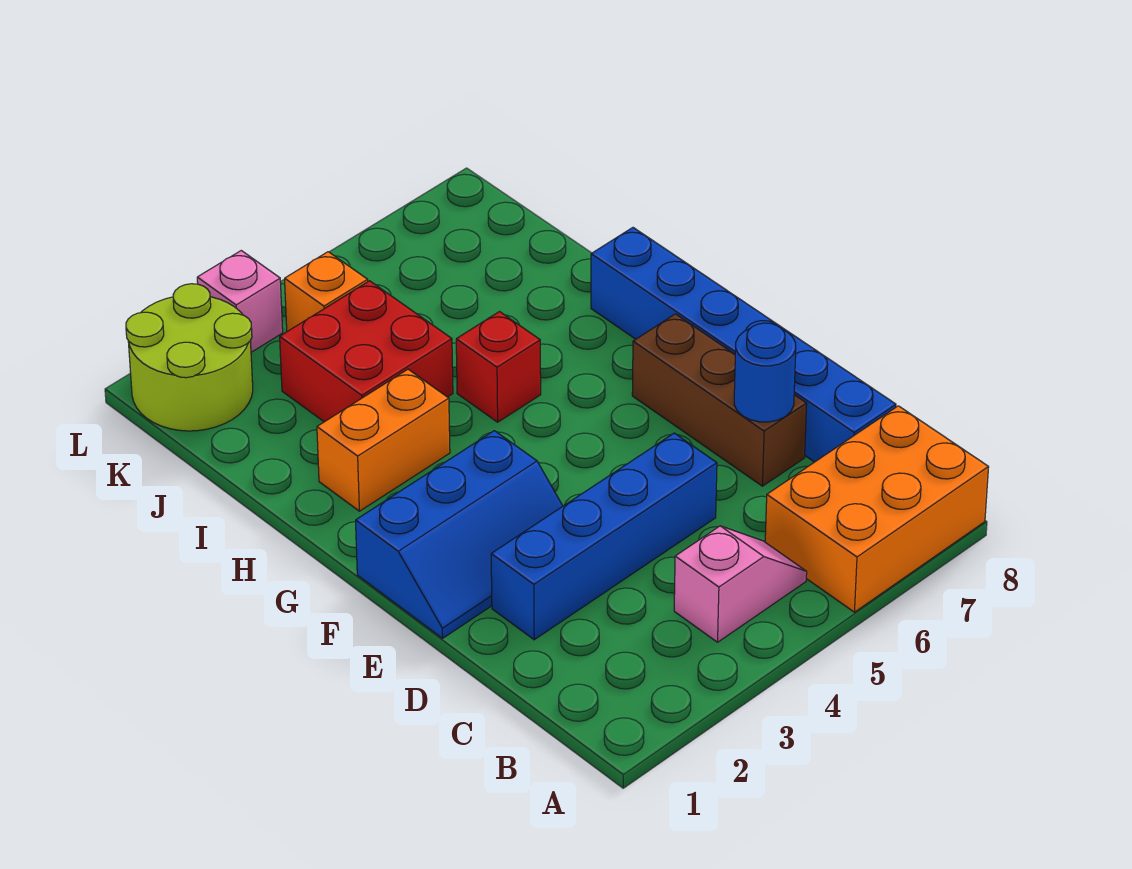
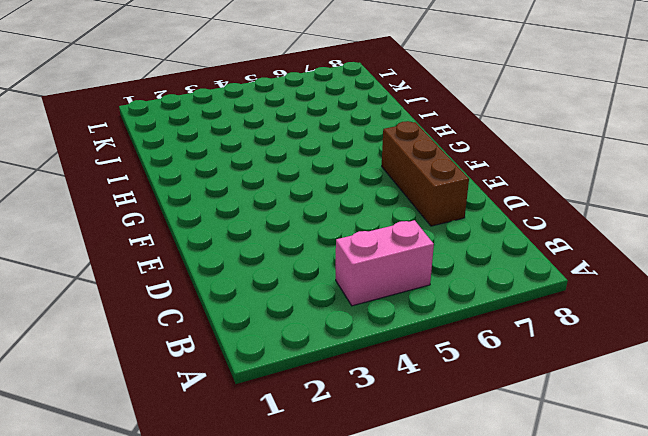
pink brick B4:B5 level 1 -> pink slope B4:B5 level 1 top 4
none -> orange brick A6:B8 level 1
none -> blue brick C8:H8 level 1
none -> blue brick D2:D5 level 1

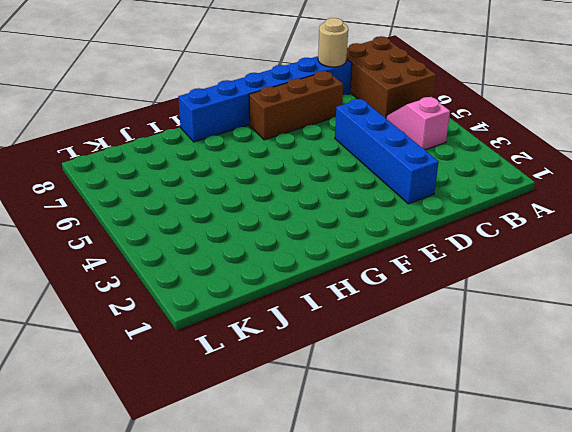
brown brick A6:B8 level 1 -> orange brick A6:B8 level 1
tan round brick C8 level 2 -> none
none -> blue slope E1:F3 level 1 top F
none -> orange brick H2:H3 level 1
none -> red brick H5 level 1

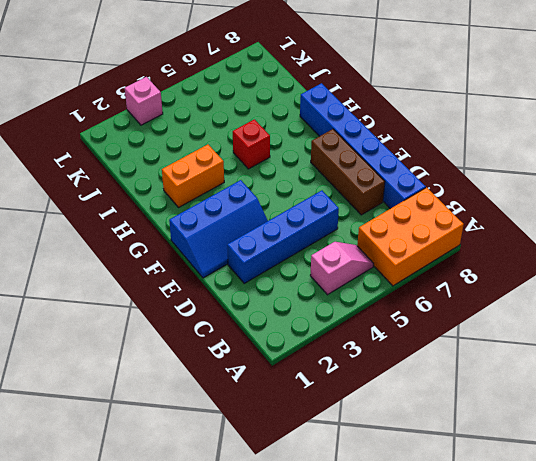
none -> red brick I3:J4 level 1
none -> lime round brick K1:L2 level 1
none -> orange brick K4 level 1

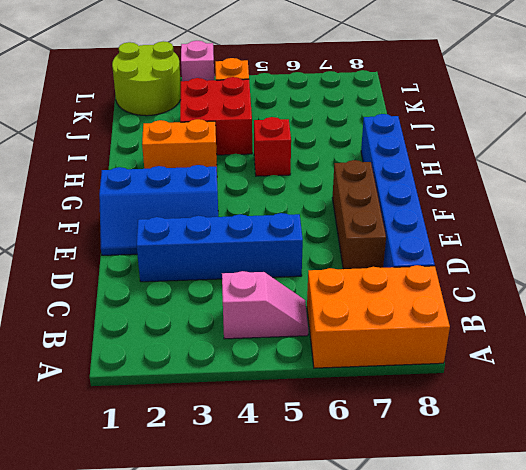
none -> blue round brick D7 level 2

